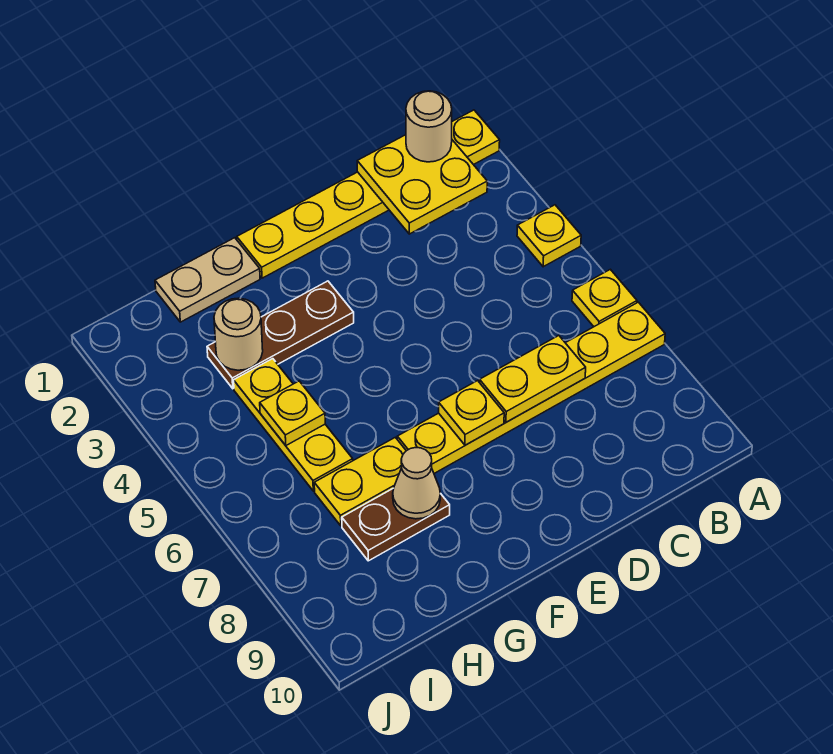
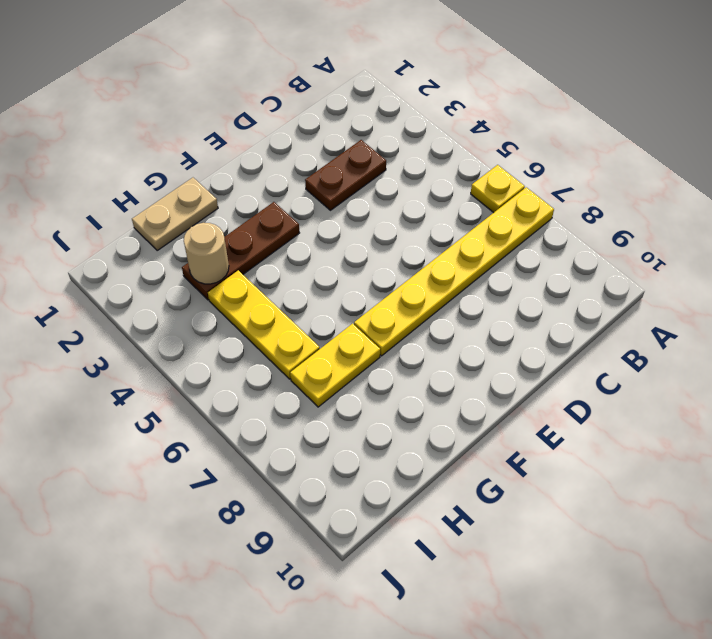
brown plate C3:D3 level 1 -> brown plate G8:H8 level 1
none -> yellow plate A1:F1 level 1
none -> yellow plate A4 level 1
none -> yellow plate B1:C2 level 2

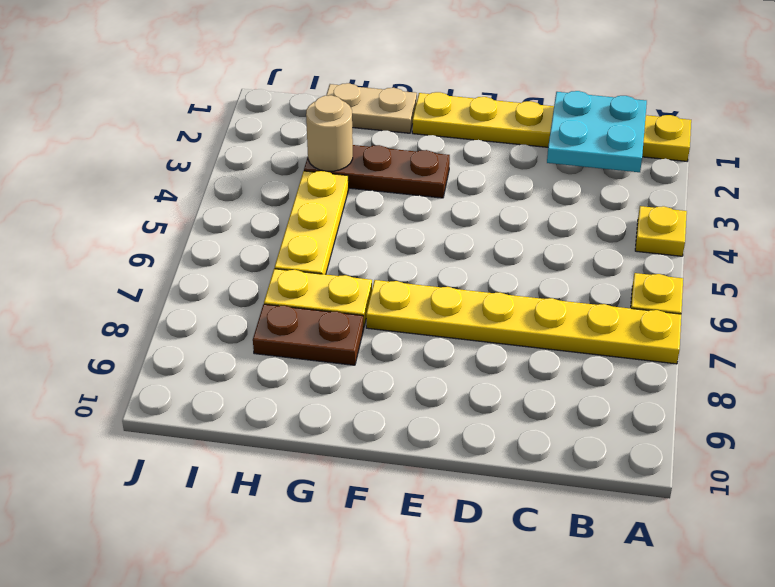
cyan plate B1:C2 level 2 -> yellow plate B1:C2 level 2
none -> yellow plate C7:D7 level 2
none -> yellow plate E7 level 2
none -> tan cone G8 level 2

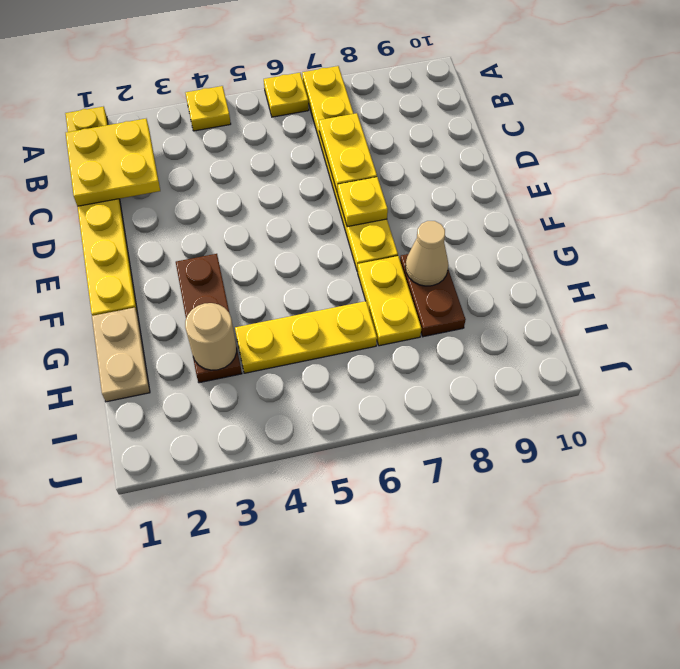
none -> yellow plate H5 level 2
none -> tan round brick B1 level 3

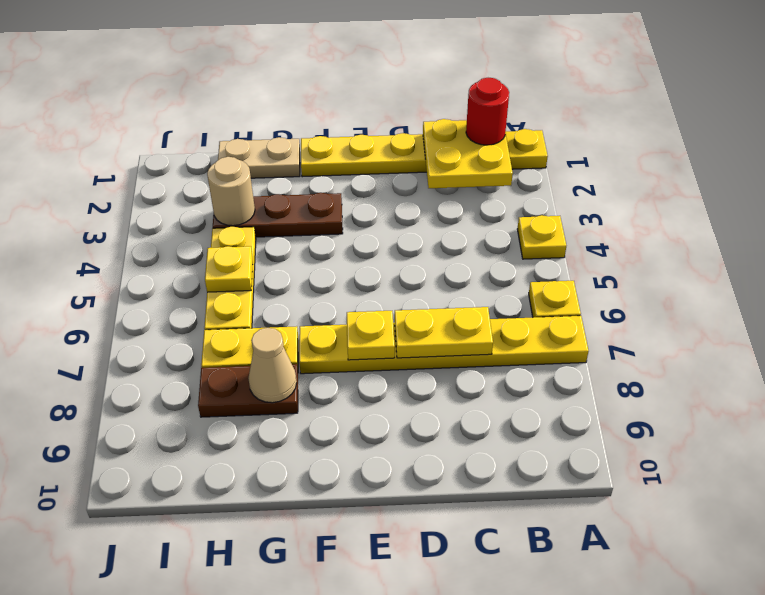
red round brick B1 level 3 -> tan round brick B1 level 3

